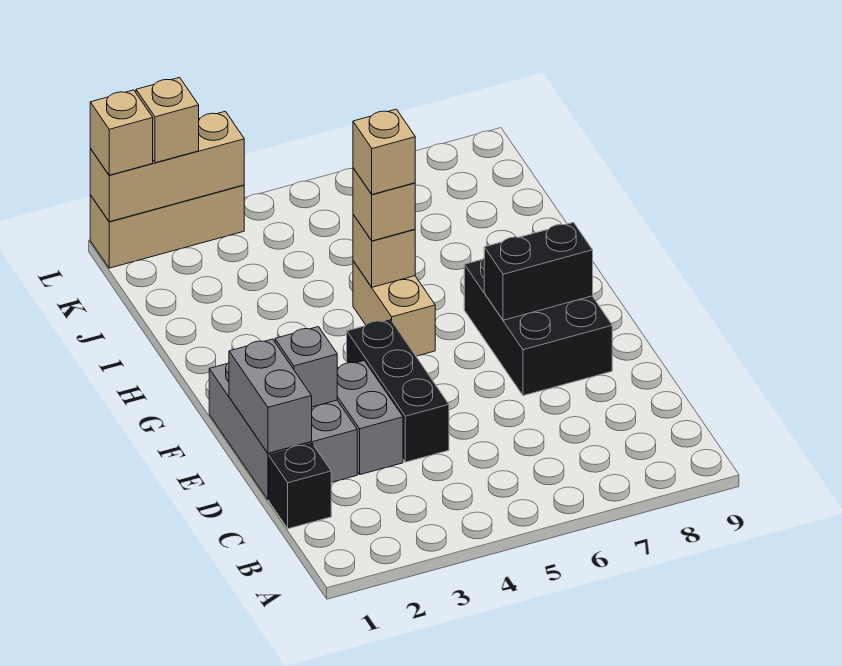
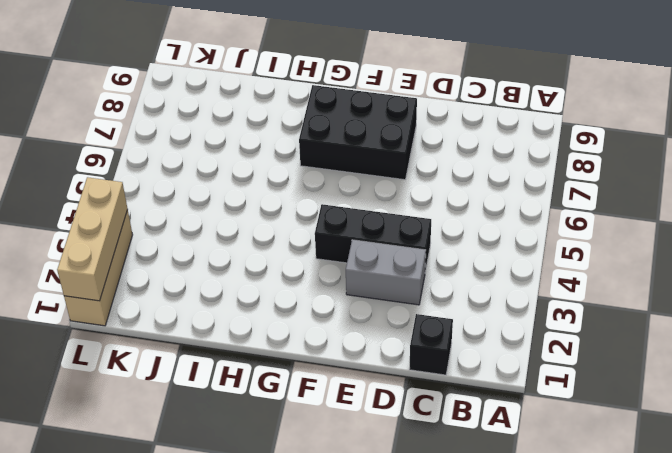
none -> grey brick D1:F2 level 1
none -> tan brick G5:H5 level 1
none -> grey brick D1:E1 level 2

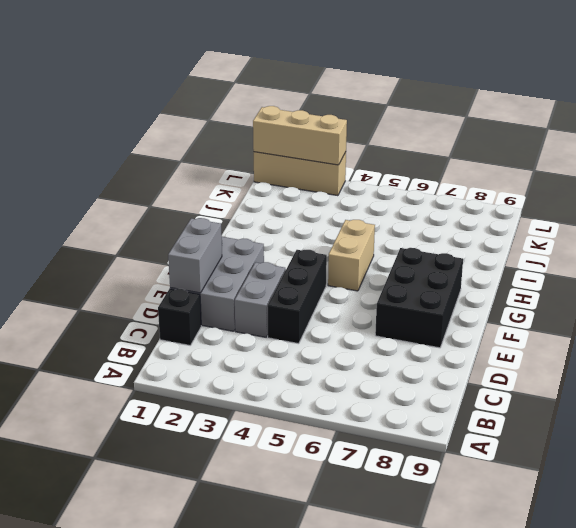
none -> grey brick E2 level 2
none -> black brick F7:F8 level 2
none -> tan brick H5 level 2

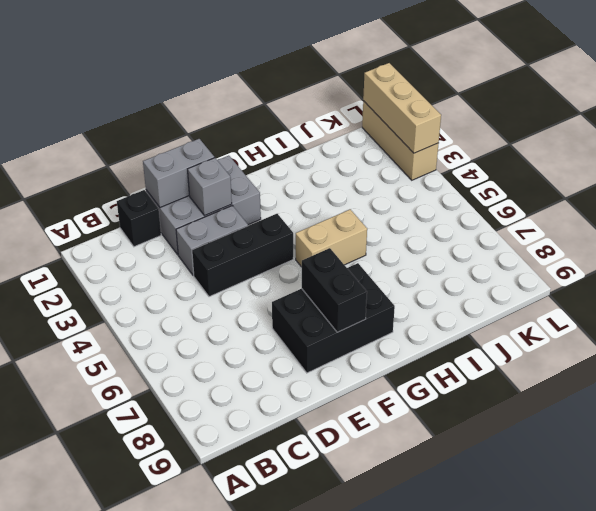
none -> tan brick H5 level 2
none -> tan brick H5 level 3
none -> tan brick L1 level 3

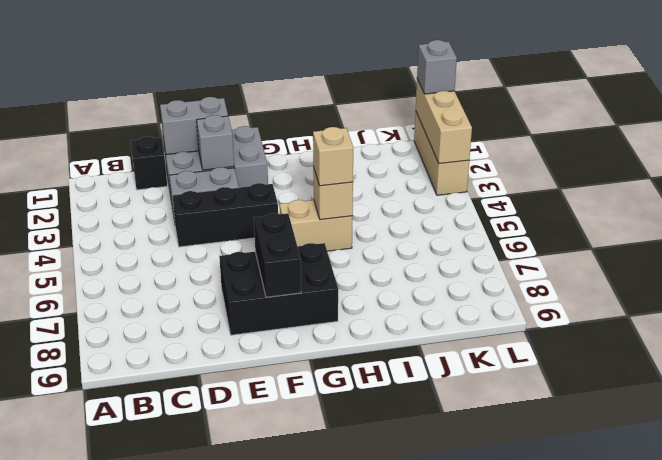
grey brick L1 level 3 -> tan brick L1 level 3
none -> tan brick L2 level 3
none -> tan brick H5 level 4

